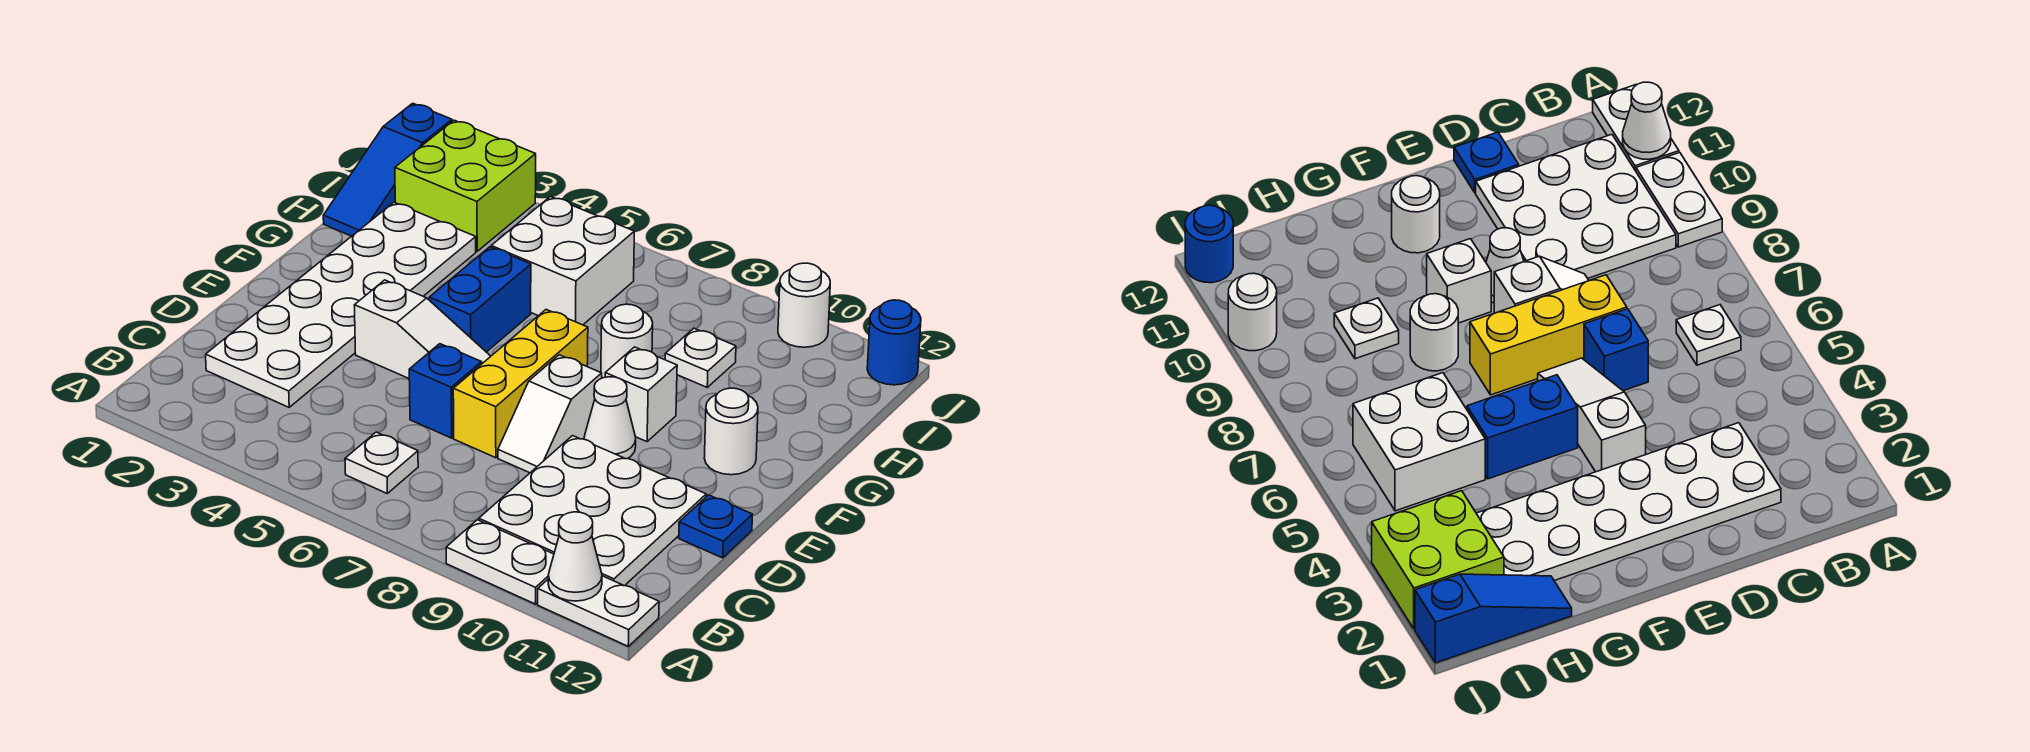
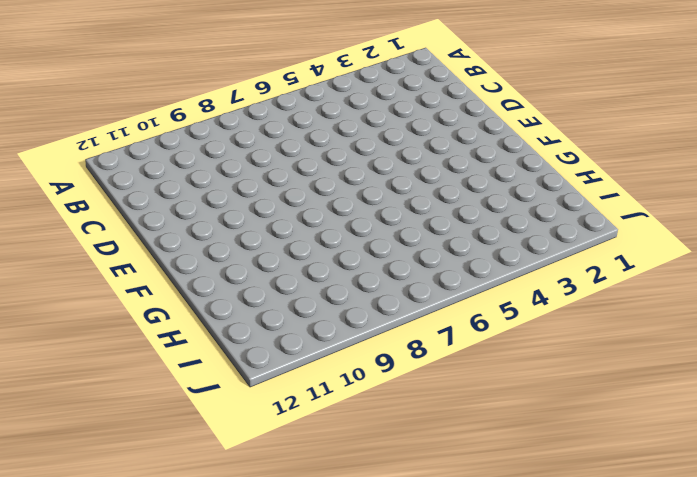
none -> white plate A9:A10 level 1
none -> white plate A11:A12 level 1
none -> white plate B6 level 1

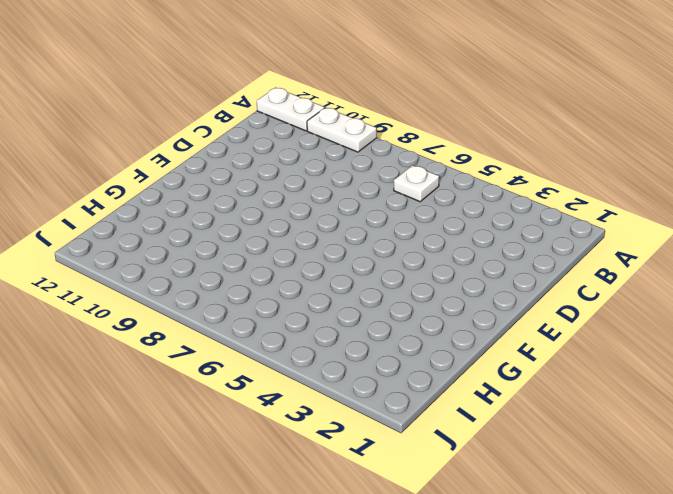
none -> white plate B9:D11 level 1
none -> white plate C2:H3 level 1
none -> blue brick D6 level 1

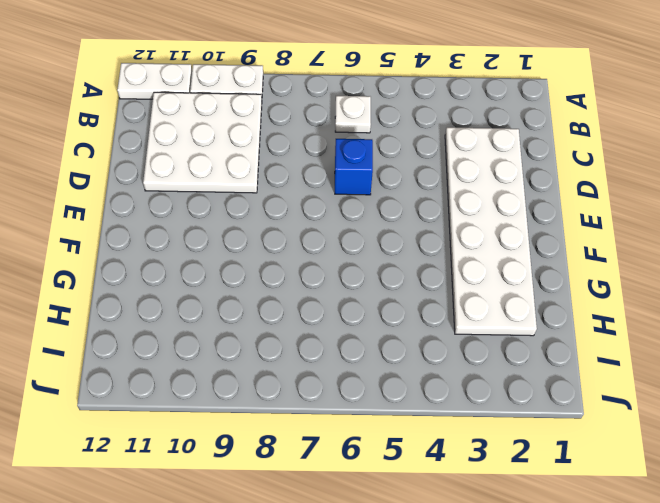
none -> yellow brick D7:F7 level 1
none -> white slope D8:E8 level 1 top E
none -> blue plate D12 level 1

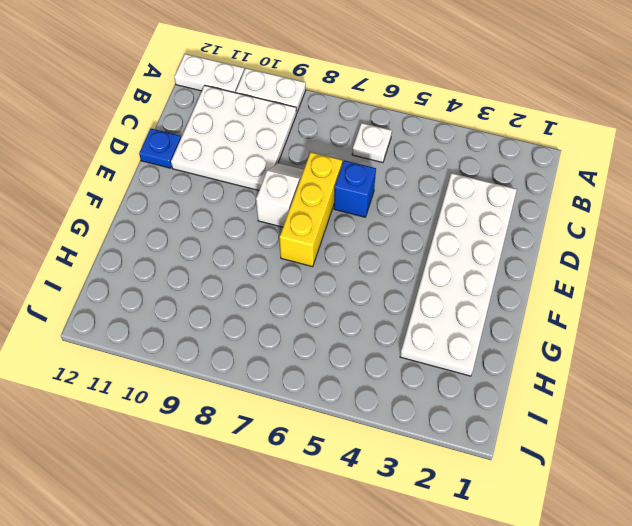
none -> white slope E4:E6 level 1 top 4
none -> white cone E9 level 1
none -> blue brick F5:G5 level 1

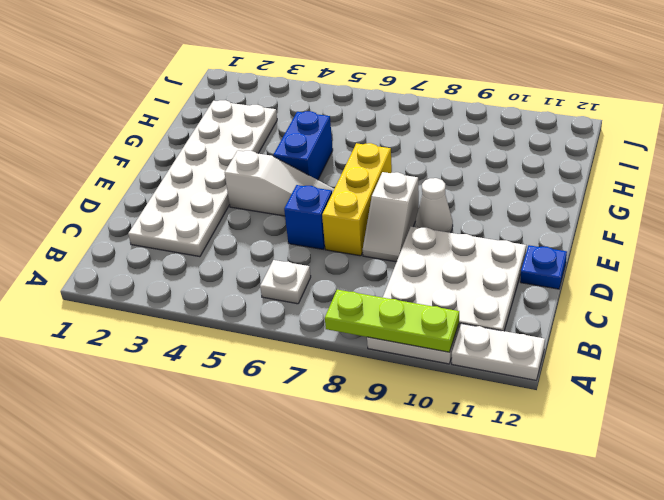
lime plate A8:A10 level 2 -> none
none -> white brick F9 level 1
none -> white round brick F11 level 1
none -> white round brick G8 level 1

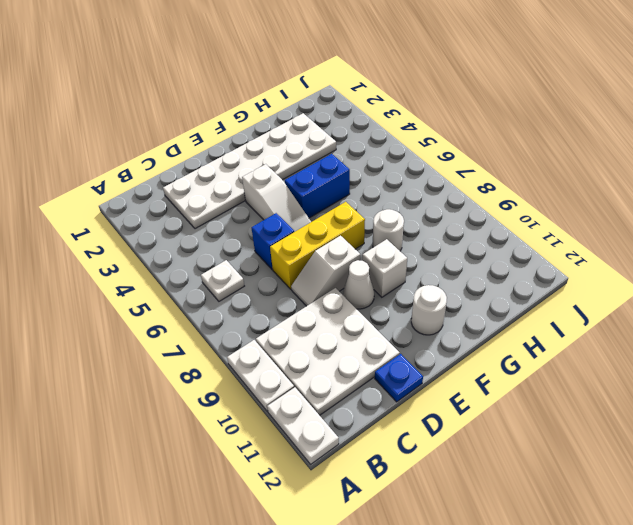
none -> blue slope H1:J1 level 1 top J
none -> white brick H5:I6 level 1
none -> white plate H9 level 1

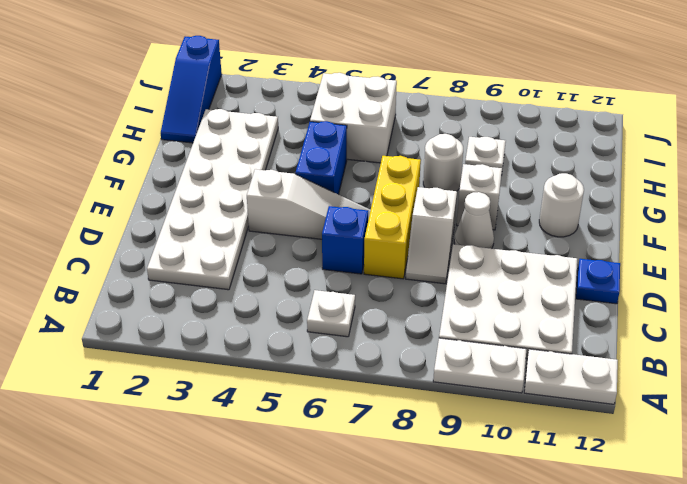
none -> lime brick I2:J3 level 1
none -> white round brick J10 level 1
none -> blue round brick J12 level 1

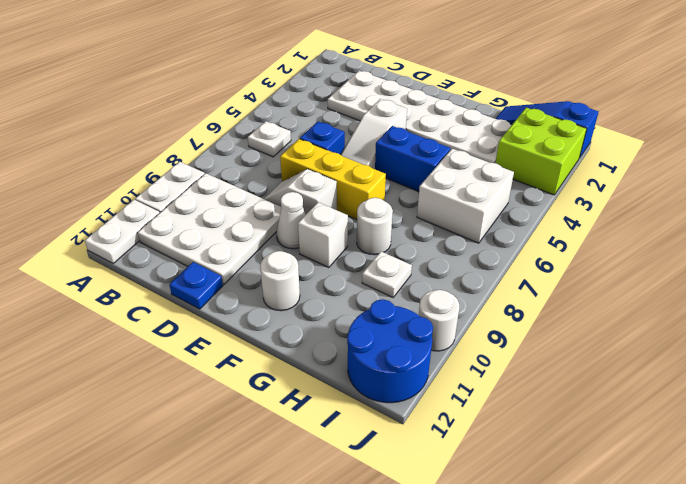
blue round brick I11:J12 level 1 -> blue round brick J12 level 1
none -> white cone A11 level 2

